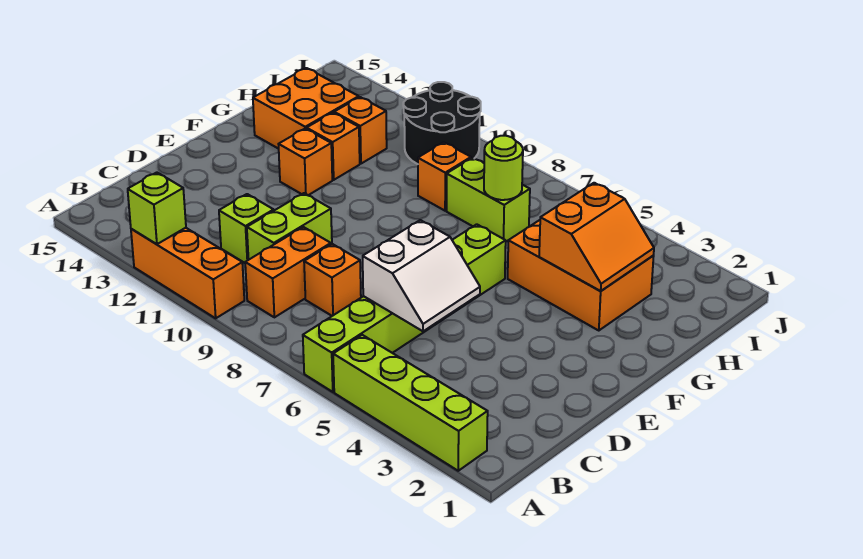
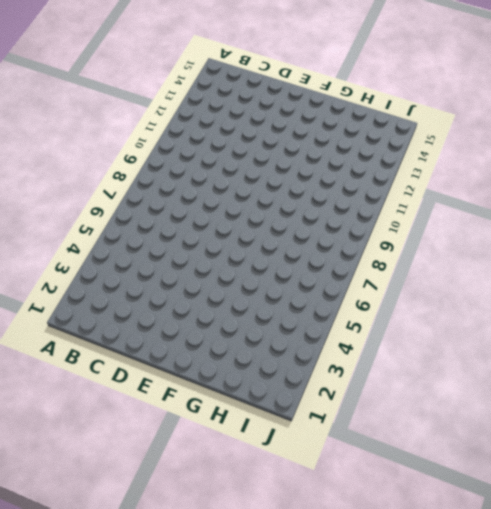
none -> lime brick A2:A5 level 1
none -> lime brick A6:F6 level 1
none -> orange brick A10:A12 level 1

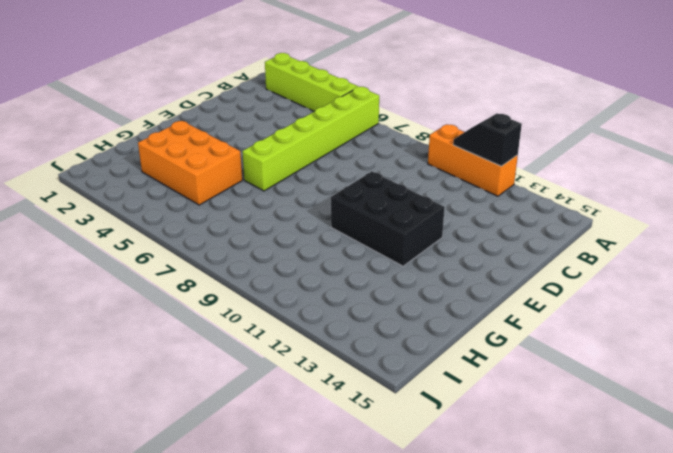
black slope A11:A12 level 2 top 12 -> lime brick A12 level 2
black brick E10:F12 level 1 -> orange brick F12 level 1
none -> orange brick B9:C9 level 1
none -> orange brick C8 level 1
none -> lime brick C10:D10 level 1

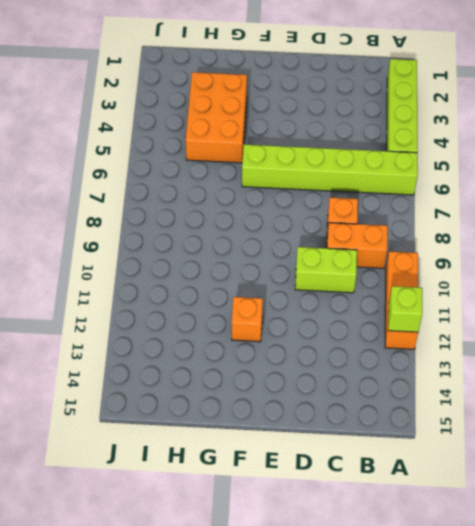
none -> lime brick C11 level 1
none -> orange brick G12 level 1
none -> orange brick G13:H14 level 1

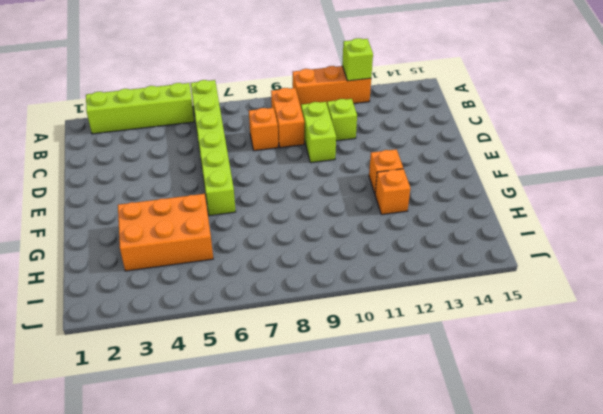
none -> orange brick G13:H14 level 1
none -> lime brick H7:H8 level 1
none -> orange brick H9 level 1

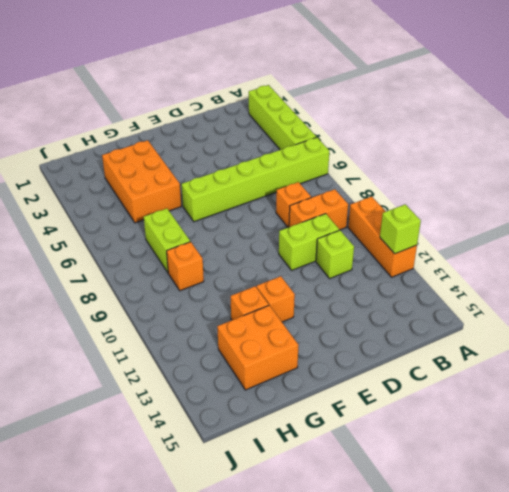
none -> orange brick H12 level 1
none -> black round brick I10:J11 level 1
none -> white slope C5:D6 level 2 top 6

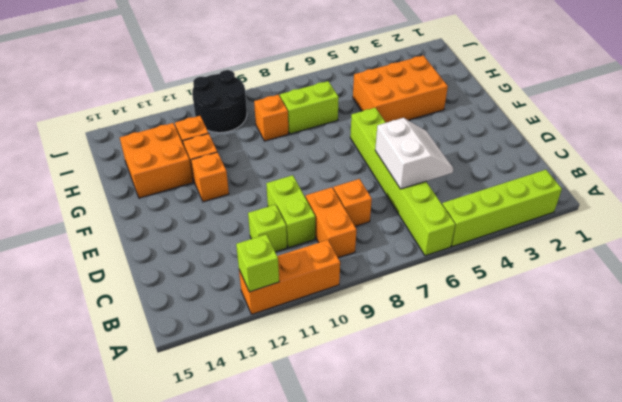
none -> orange slope G3:H4 level 2 top 4
none -> lime round brick H7 level 2

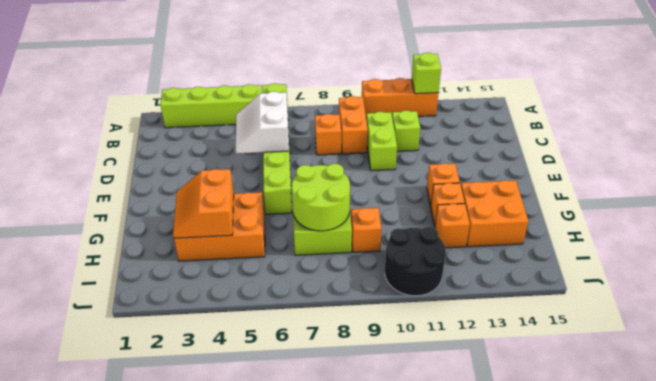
lime round brick G7:H8 level 2 -> lime round brick H7 level 2

